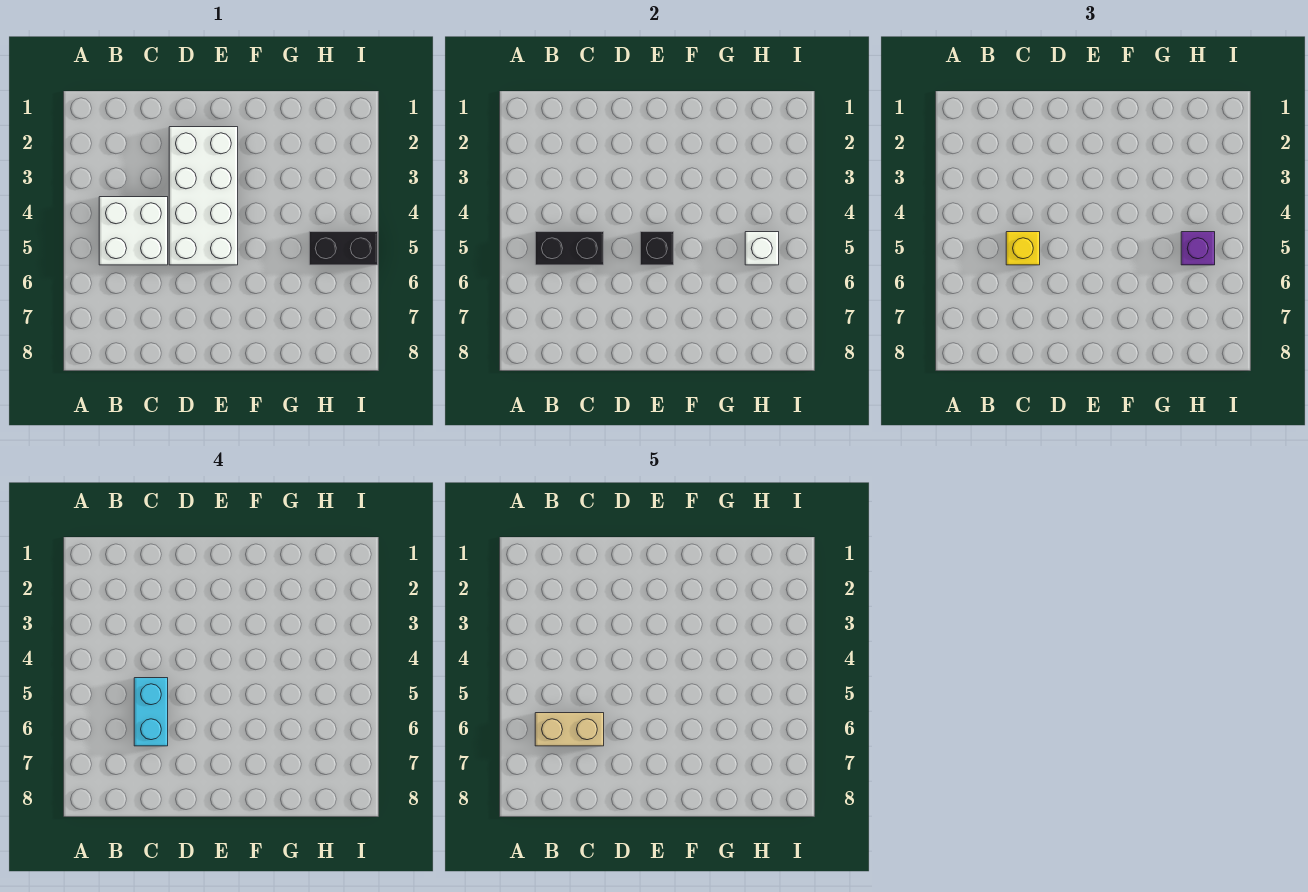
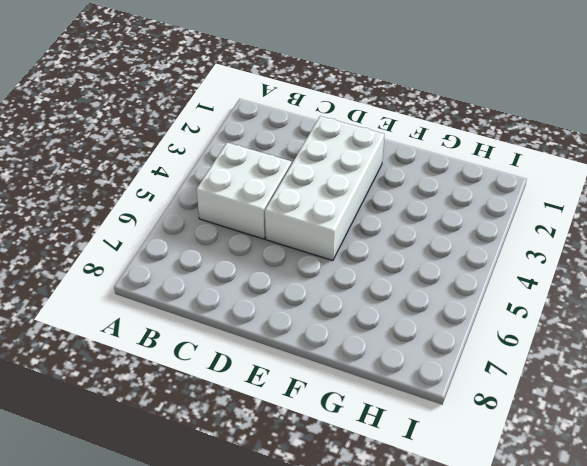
none -> black brick H5:I5 level 1
none -> black brick B5:C5 level 2

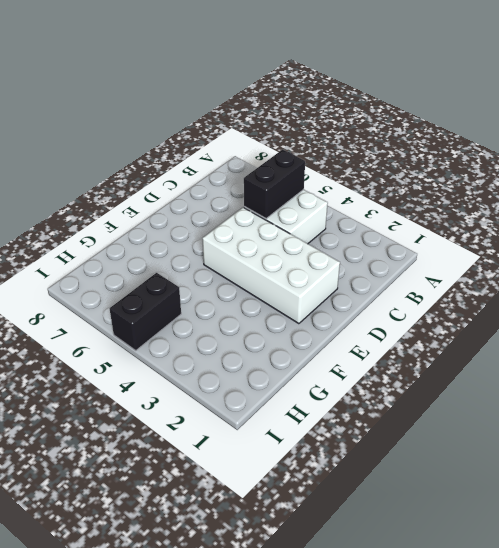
none -> black brick E5 level 2
none -> white brick H5 level 2

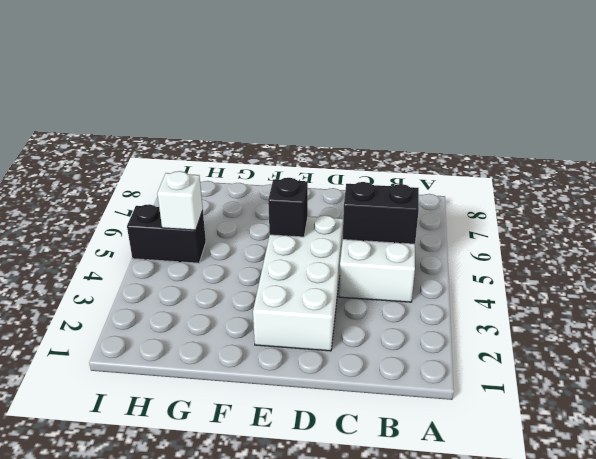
none -> yellow brick C5 level 3
none -> purple brick H5 level 3

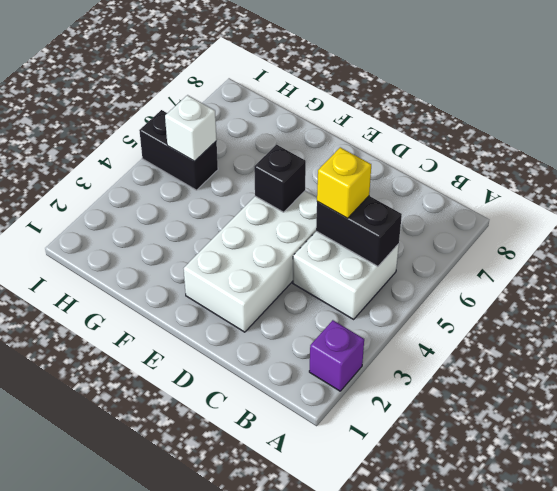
purple brick A2 level 1 -> purple brick H5 level 3
none -> cyan brick C5:C6 level 4
none -> tan brick B6:C6 level 5

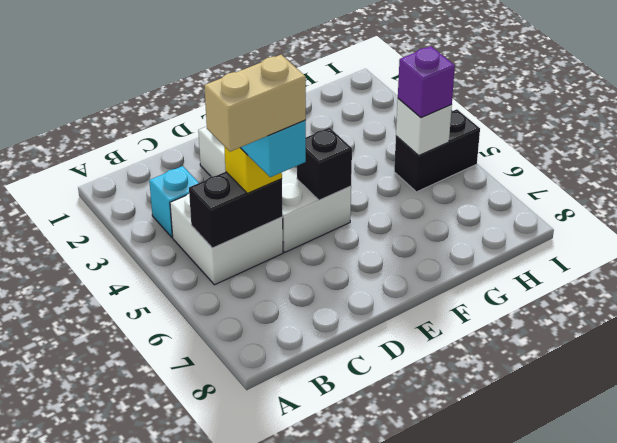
cyan brick B3 level 1 -> none

